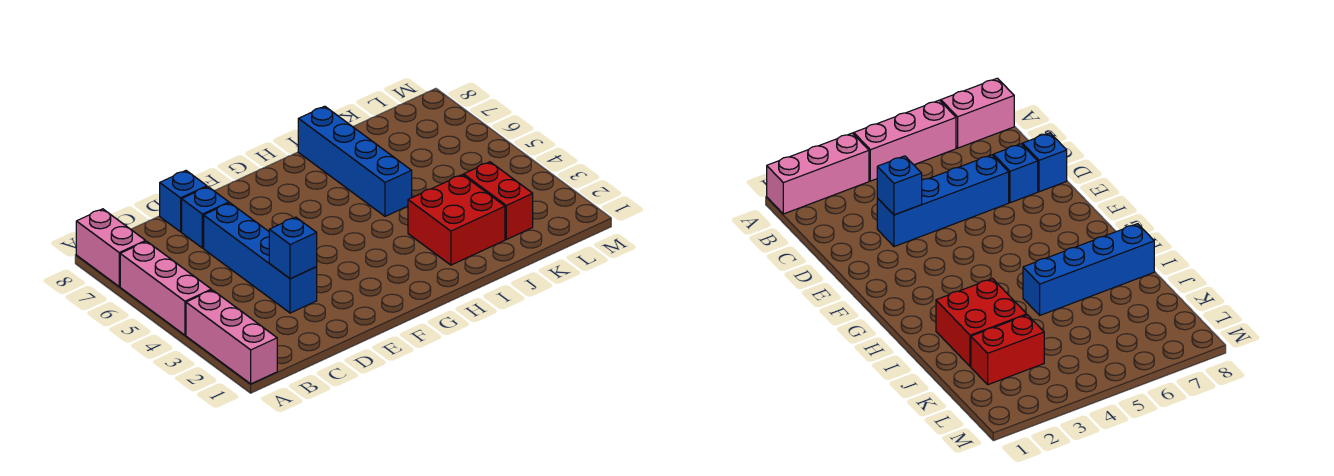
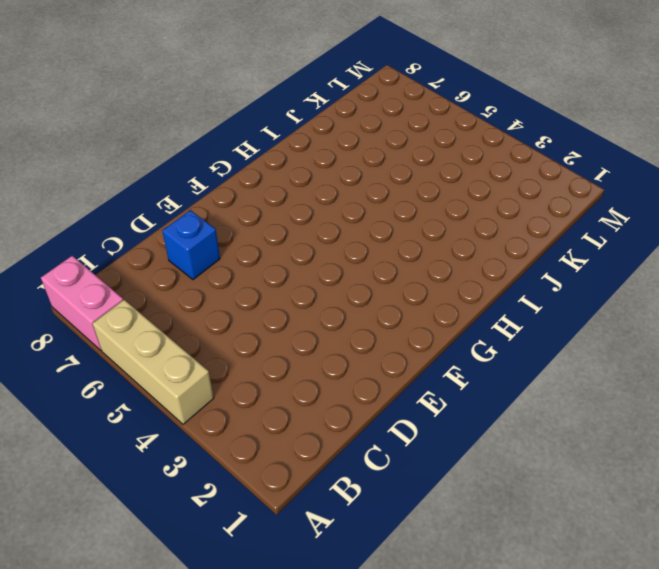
tan brick A4:A6 level 1 -> pink brick A4:A6 level 1
none -> pink brick A1:A3 level 1
none -> blue brick D3:D6 level 1

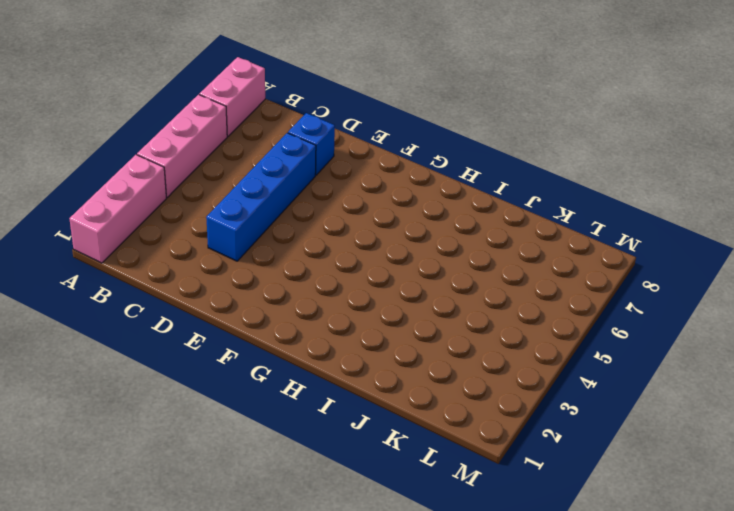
none -> blue brick D8 level 1
none -> red brick I2:J3 level 1

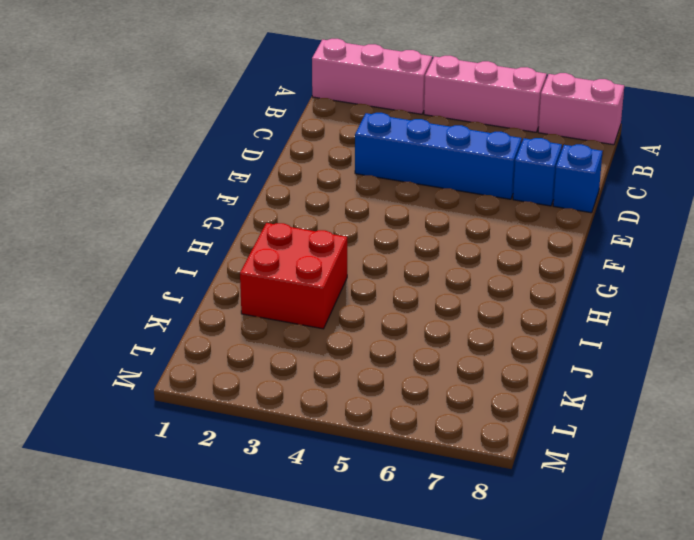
none -> blue brick I5:I8 level 1
none -> red brick K2:K3 level 1

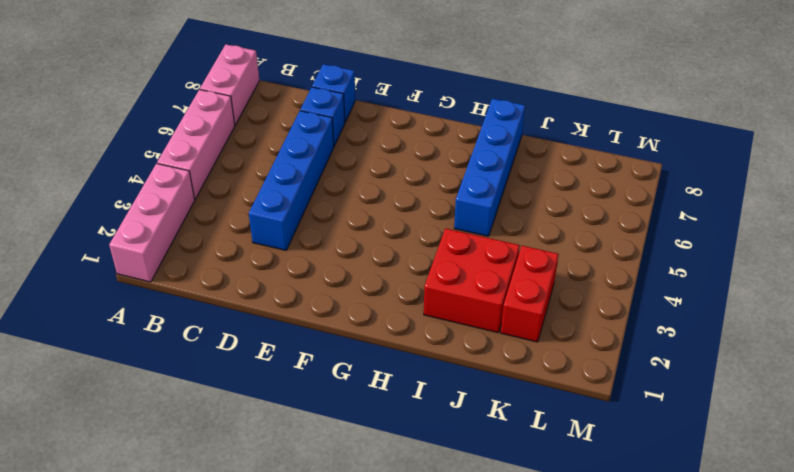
none -> blue brick D3 level 2

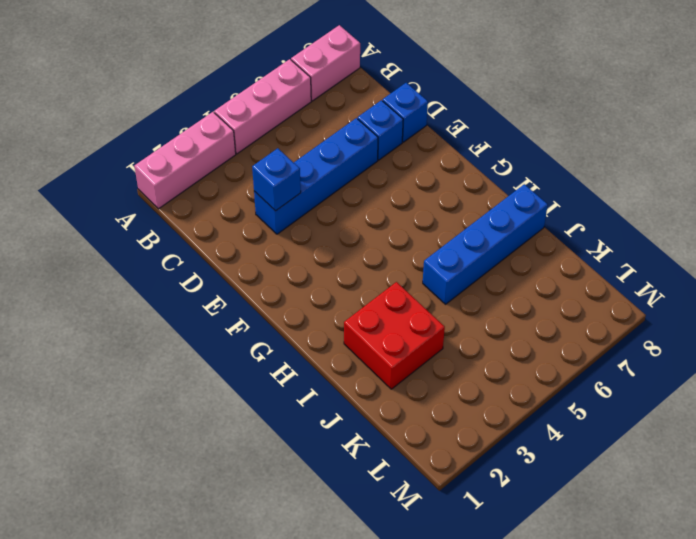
none -> red brick K2:K3 level 1

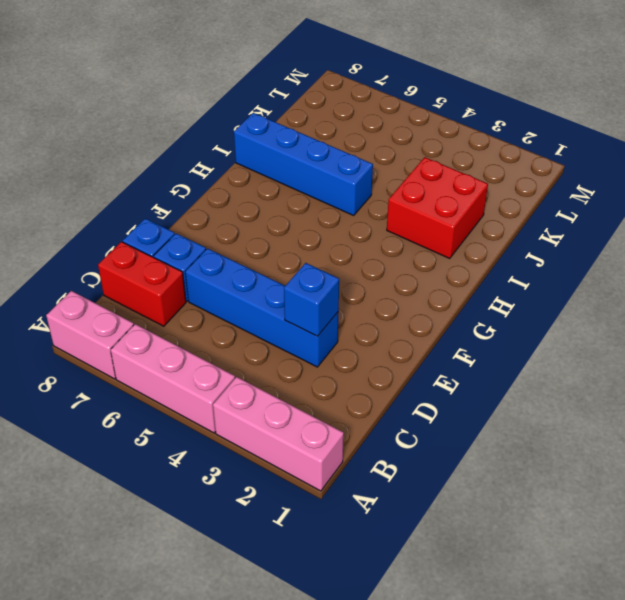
red brick C7:C8 level 1 -> red brick K2:K3 level 1

